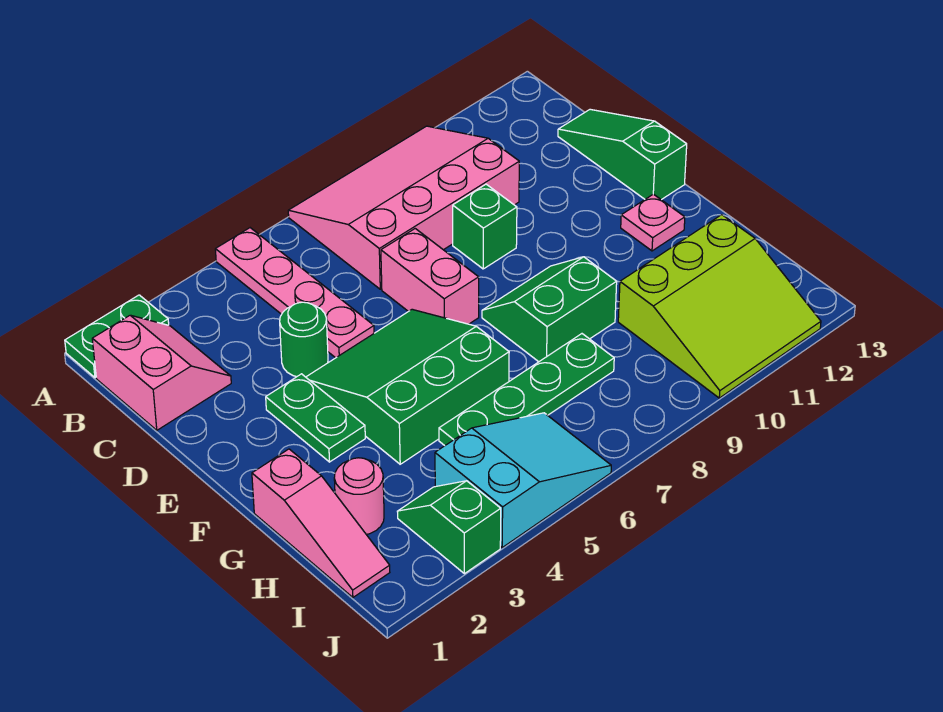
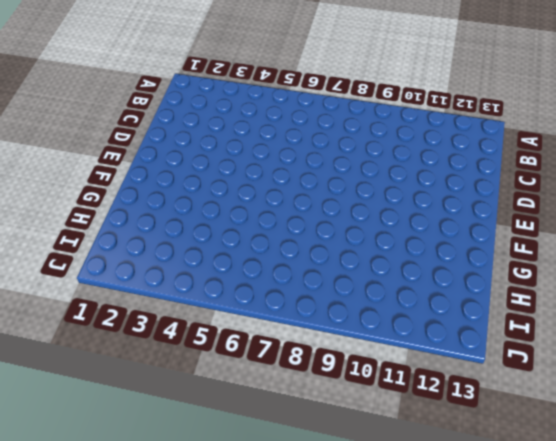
none -> green plate A1:A2 level 1
none -> pink plate A5:D5 level 1
none -> pink slope A7:C10 level 1 top C

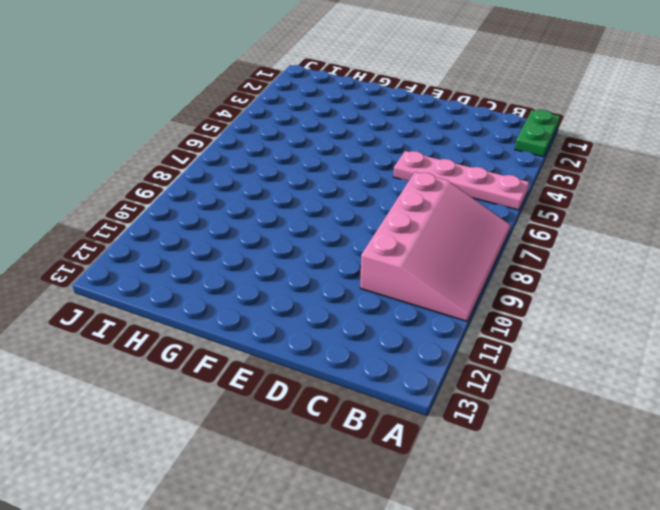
none -> pink slope B1:C2 level 1 top 1
none -> green slope C13:E13 level 1 top E
none -> green round brick D4 level 1

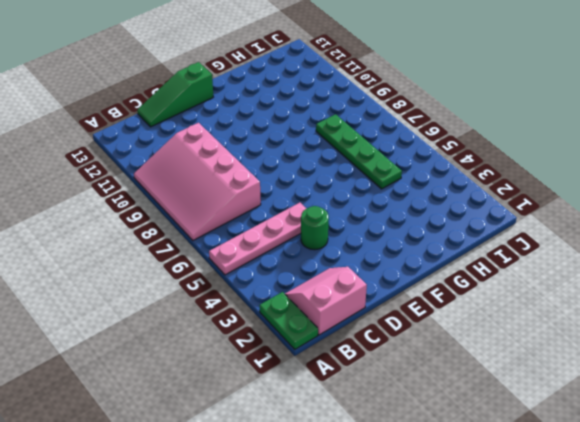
none -> pink brick D7:E7 level 1
none -> green brick D9 level 1
none -> green plate E3:F3 level 1

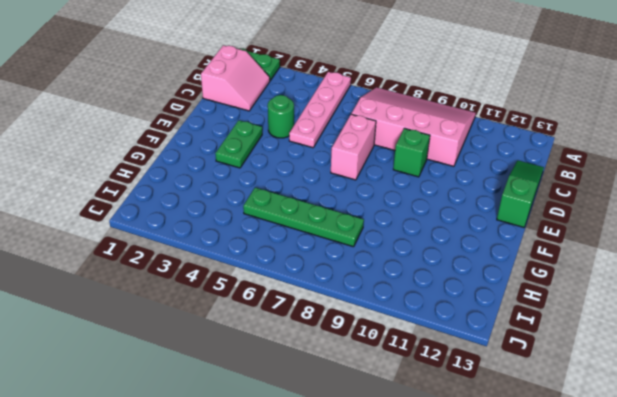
none -> green slope E4:G6 level 1 top G
none -> green slope F8:G9 level 1 top G
none -> pink plate F12 level 1

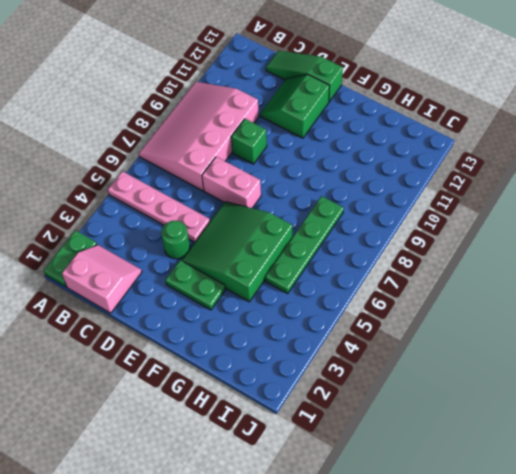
green slope D11:E12 level 1 top E -> green slope F8:G9 level 1 top G
none -> pink plate F12 level 1
none -> pink slope G1:I1 level 1 top G
none -> pink round brick H2 level 1

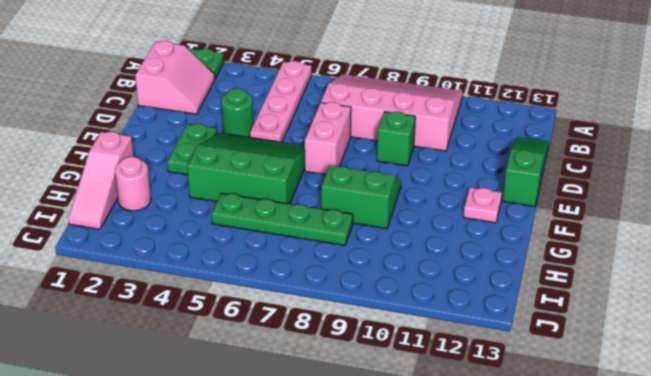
none -> lime slope H10:J12 level 1 top H
none -> green slope I3:J3 level 1 top J
none -> cyan slope I4:J6 level 1 top 4

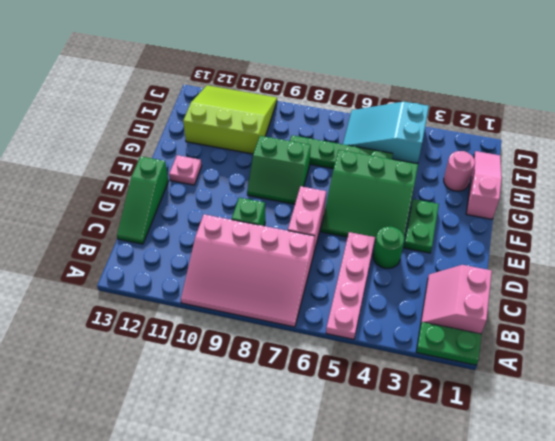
none -> green slope I3:J3 level 1 top J

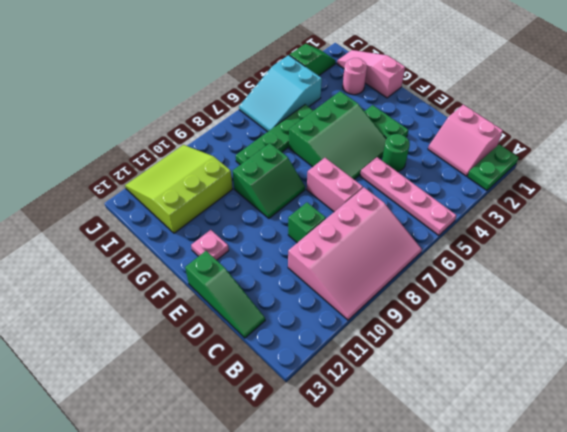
green slope J2:J3 level 1 top 3 -> green slope I3:J3 level 1 top J

